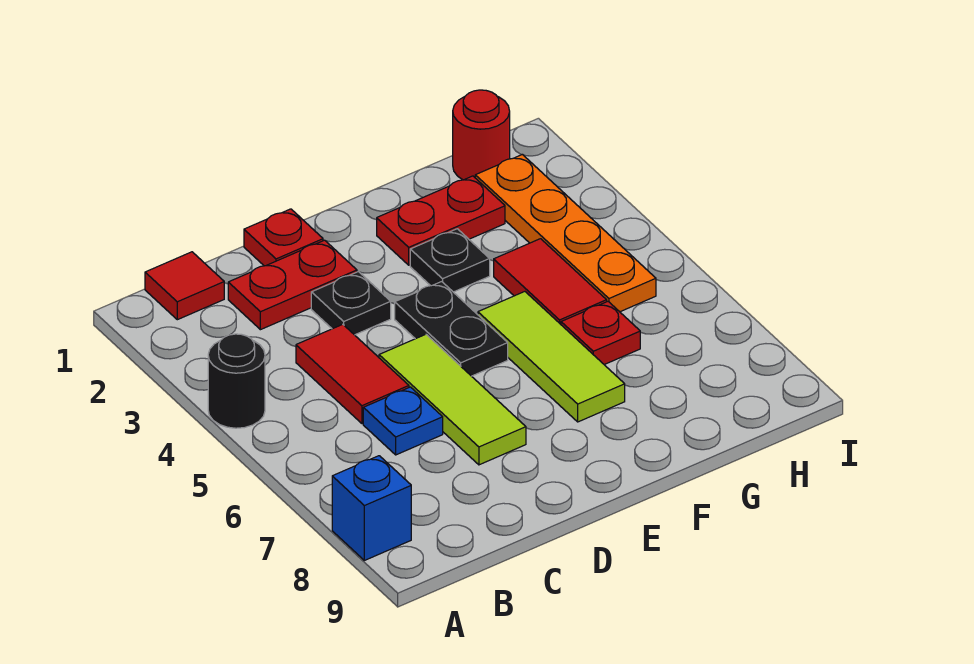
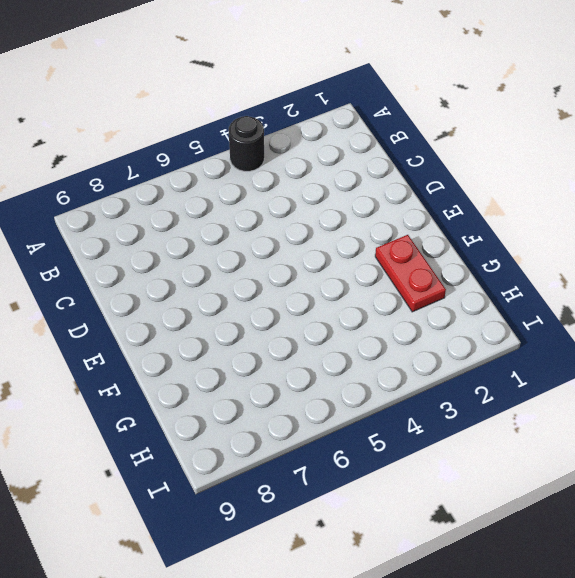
none -> blue brick A8 level 1
none -> red tile B1 level 1
none -> red plate C2:D2 level 1

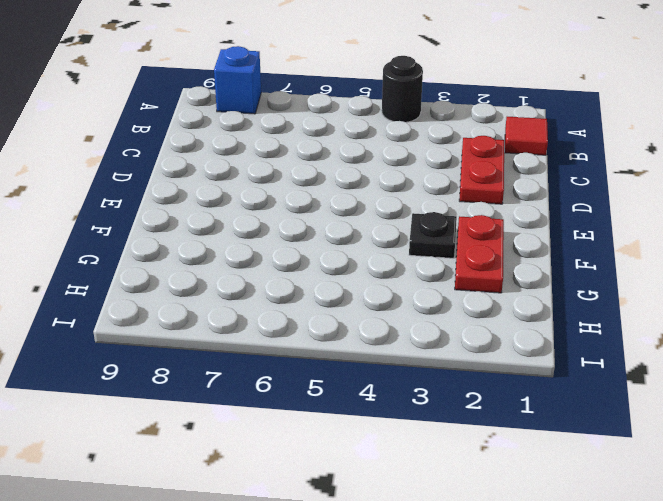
none -> red tile C4:C5 level 1
none -> blue plate C6 level 1
none -> red plate D1 level 1

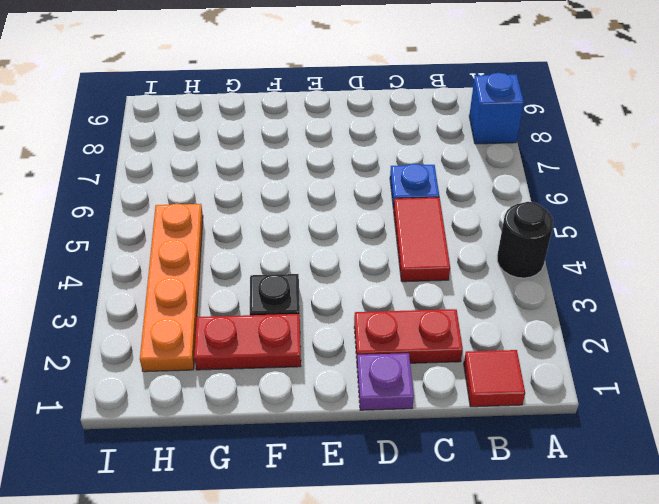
purple plate D1 level 1 -> red plate D1 level 1
none -> black plate D3 level 1
none -> lime tile D5:D7 level 1
none -> black plate E4:E5 level 1

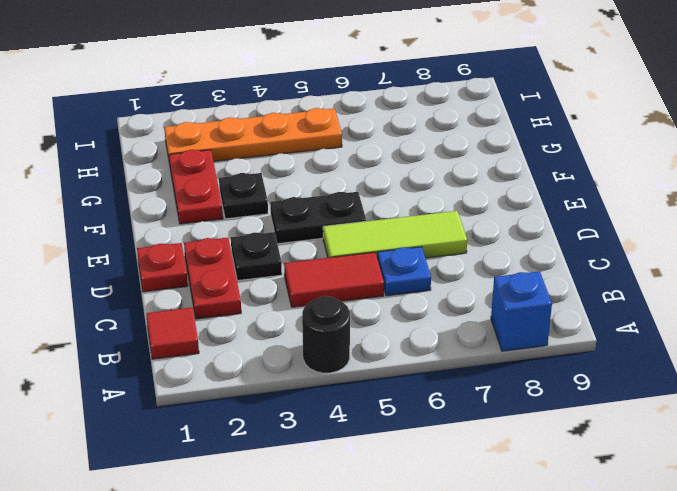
none -> lime tile F5:F7 level 1
none -> red tile G4:G5 level 1
none -> red plate G6 level 1

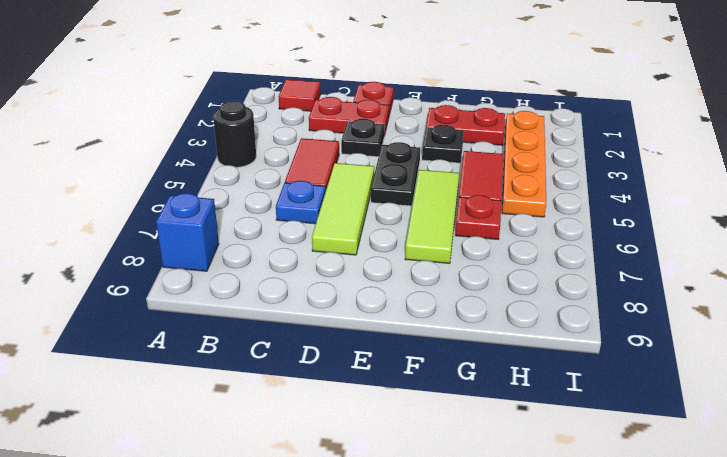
none -> red round brick H1 level 1

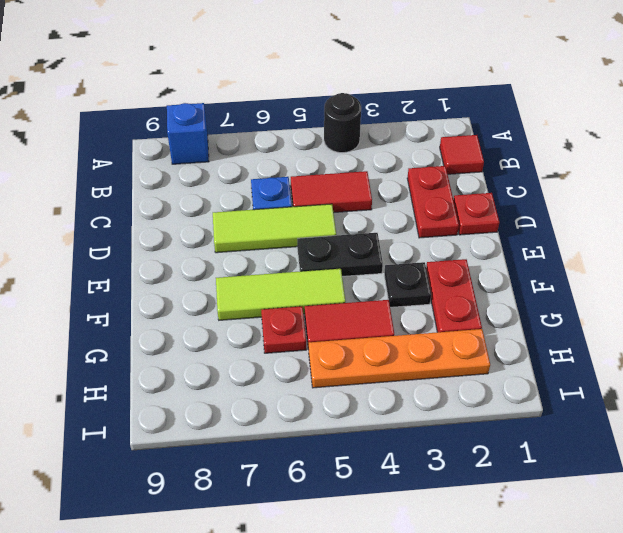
none -> black plate D3 level 1
none -> red round brick H1 level 1

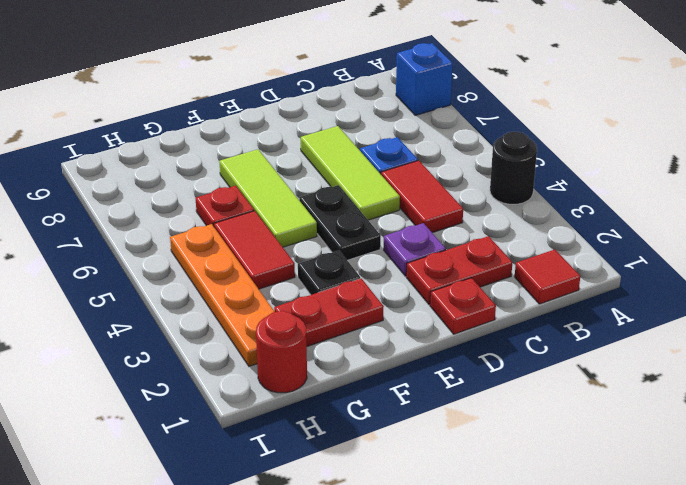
purple plate D3 level 1 -> black plate D3 level 1

